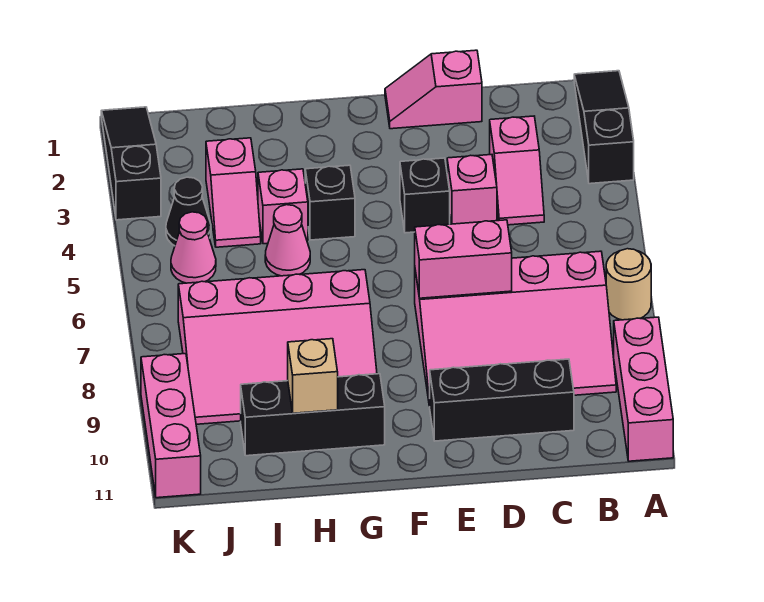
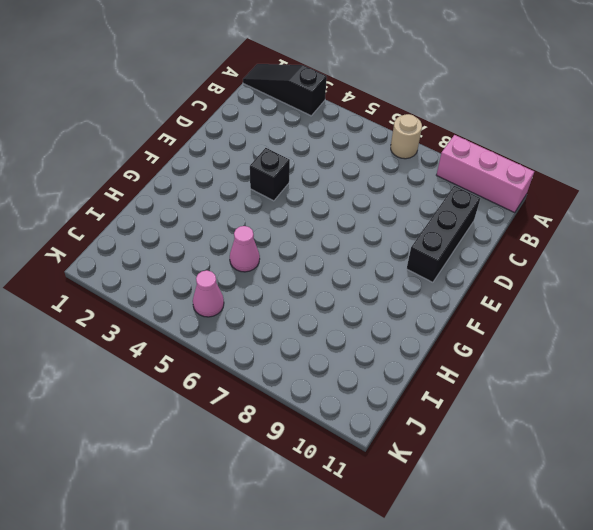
none -> pink slope B7:E9 level 1 top 7
none -> pink slope C3:C4 level 1 top 3
none -> pink slope D1:E1 level 1 top D

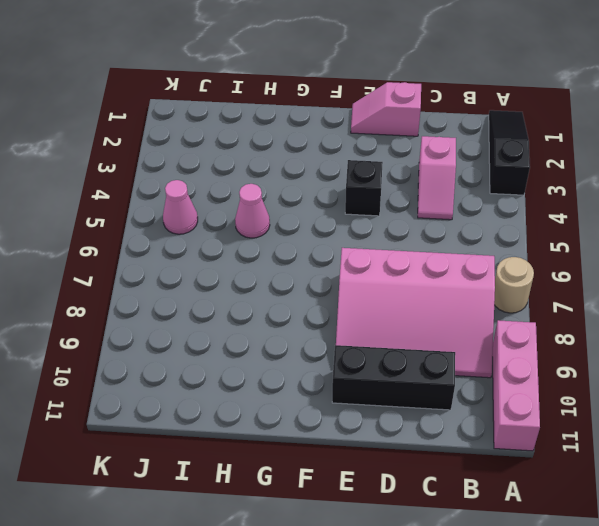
none -> pink brick D4 level 1
none -> black brick G4 level 1
none -> pink slope G7:J9 level 1 top 7

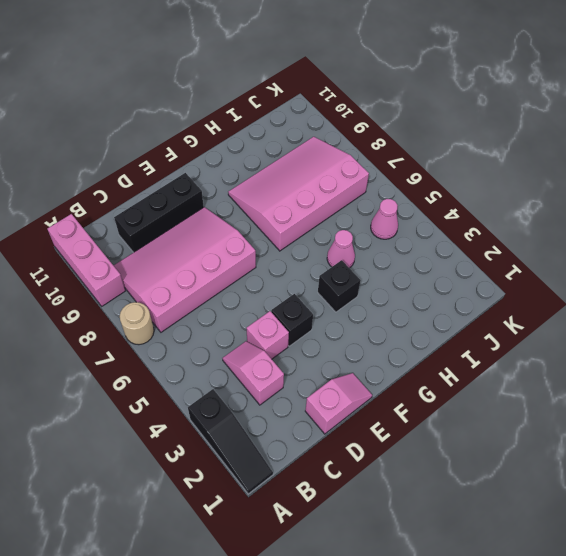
none -> black brick G10:I10 level 1
none -> pink brick H4 level 1
none -> pink slope I3:I4 level 1 top 3

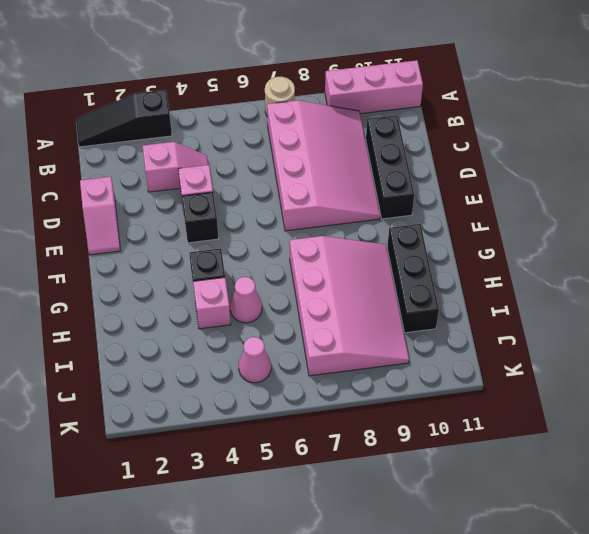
none -> pink slope I3:I4 level 1 top 3
none -> black cone J4 level 1
none -> black slope K1:K3 level 1 top 3

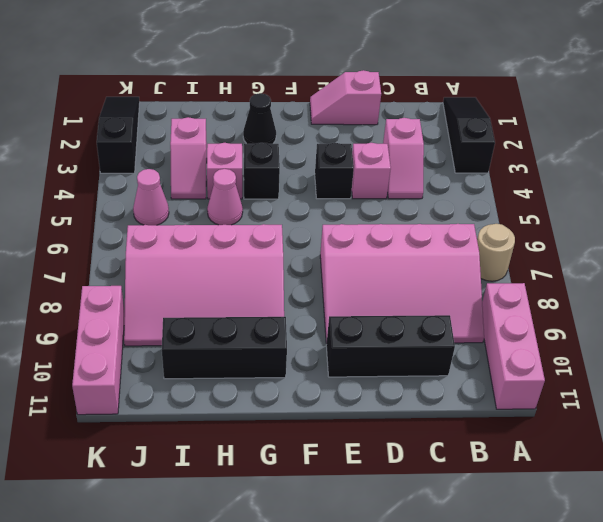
black cone G2 level 1 -> black cone J4 level 1
none -> pink brick D7:E7 level 2
none -> tan brick H10 level 2

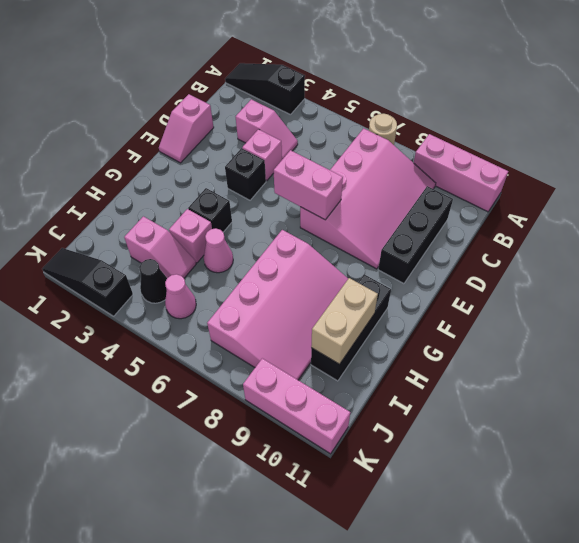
pink brick E6:E7 level 2 -> pink brick D7:E7 level 2
tan brick H10:I10 level 2 -> tan brick H10 level 2

